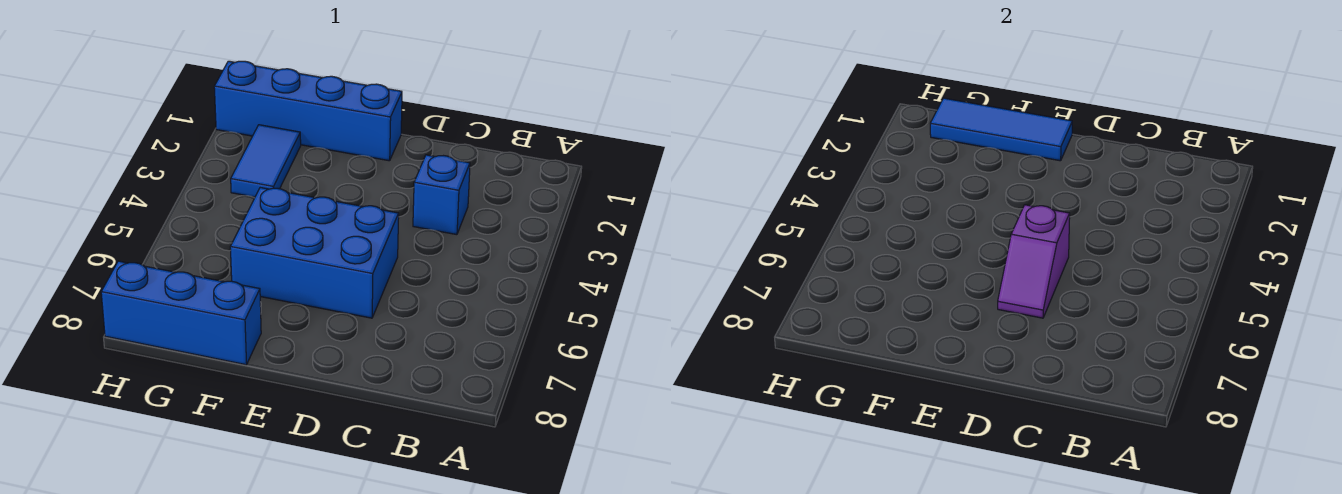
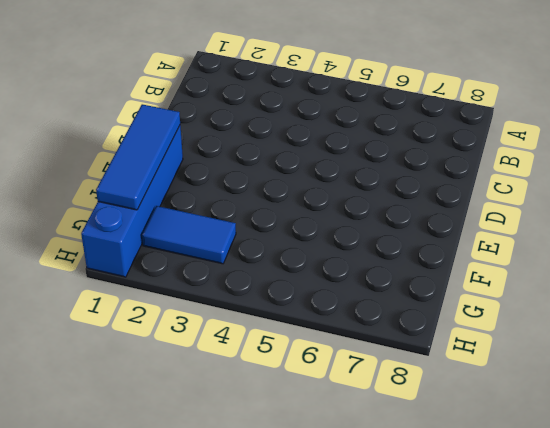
none -> blue brick C3 level 1
none -> blue brick D5:F6 level 1

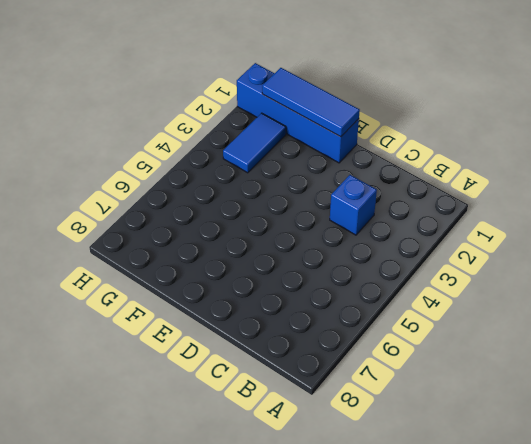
none -> blue brick D5:F6 level 1
none -> blue brick F8:H8 level 1

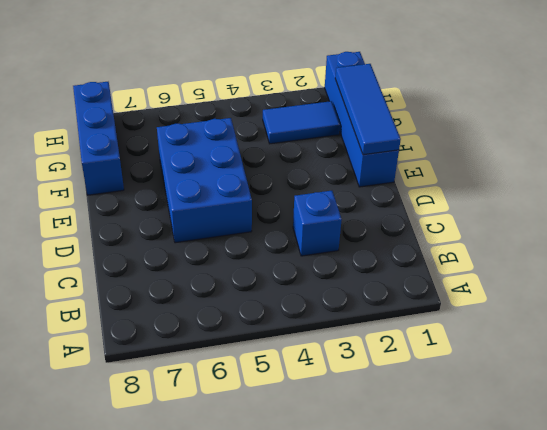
none -> purple slope D5:D6 level 2 top 5

